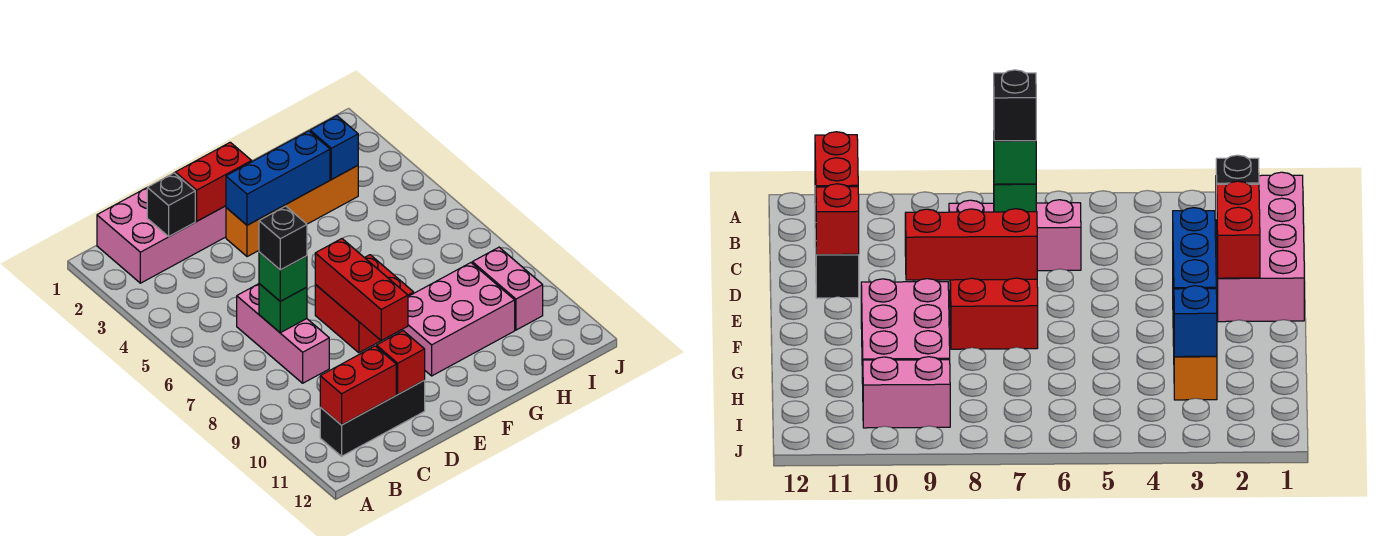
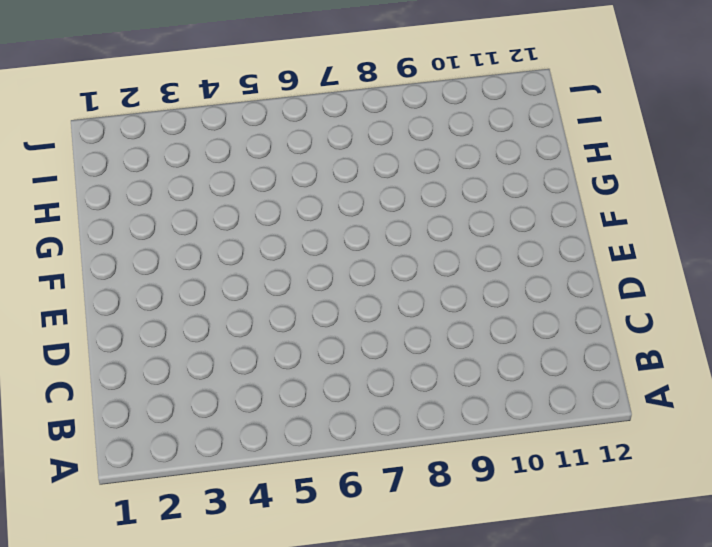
none -> pink brick B1:E2 level 1
none -> black brick B11:D11 level 1
none -> pink brick C6:C8 level 1

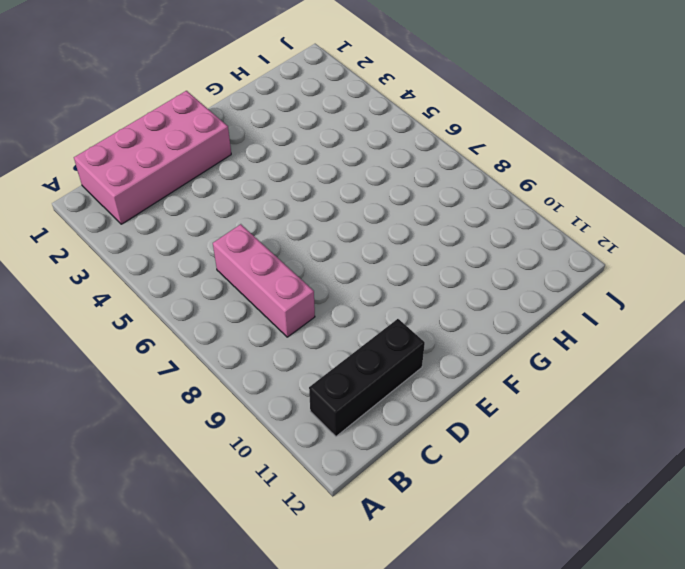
none -> orange brick E3:H3 level 1
none -> red brick E7:F8 level 1
none -> pink brick F9:H10 level 1

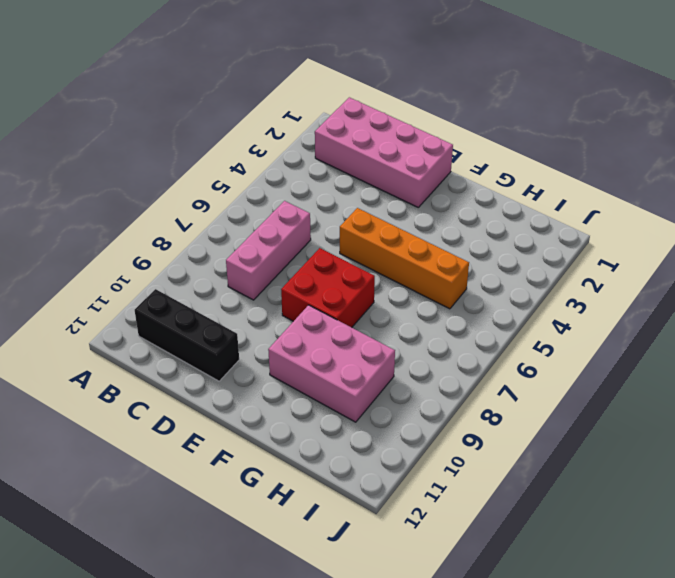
orange brick E5:H5 level 1 -> orange brick E3:H3 level 1
none -> pink brick I9:I10 level 1
none -> red brick B11:C11 level 2
none -> black brick C2 level 2

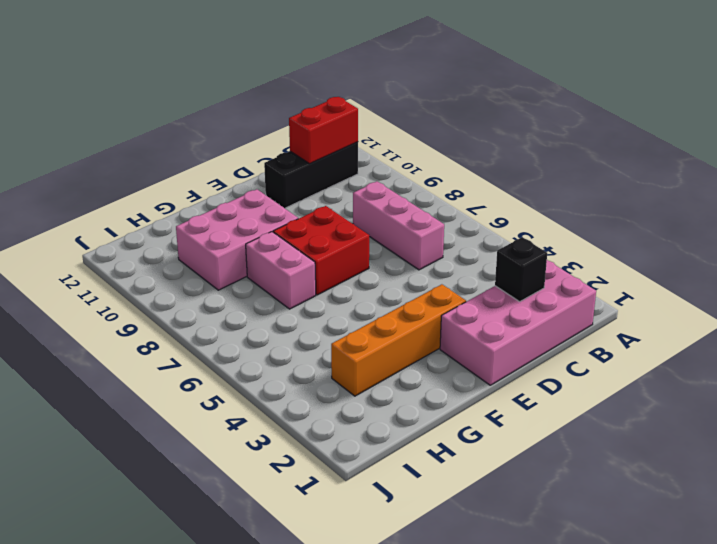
pink brick G7:G8 level 1 -> pink brick I9:I10 level 1
none -> green brick C7 level 2
none -> red brick D2:E2 level 2
none -> red brick D11 level 2

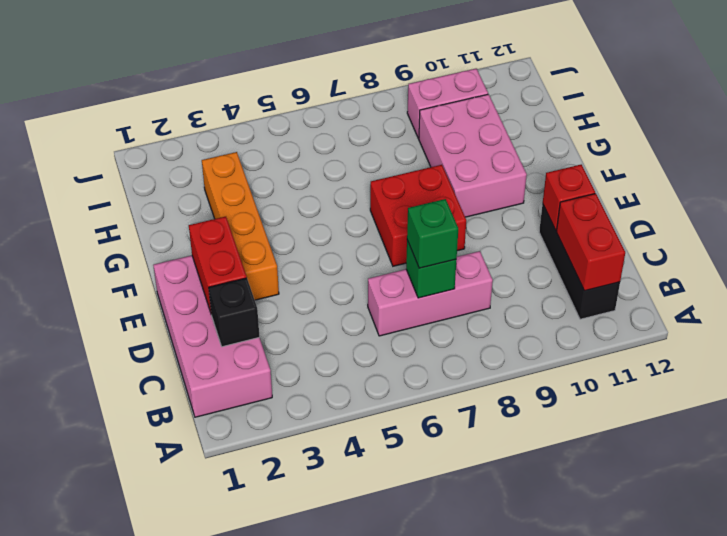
none -> blue brick E3:G3 level 2
none -> red brick E7:E9 level 2
none -> blue brick H3 level 2

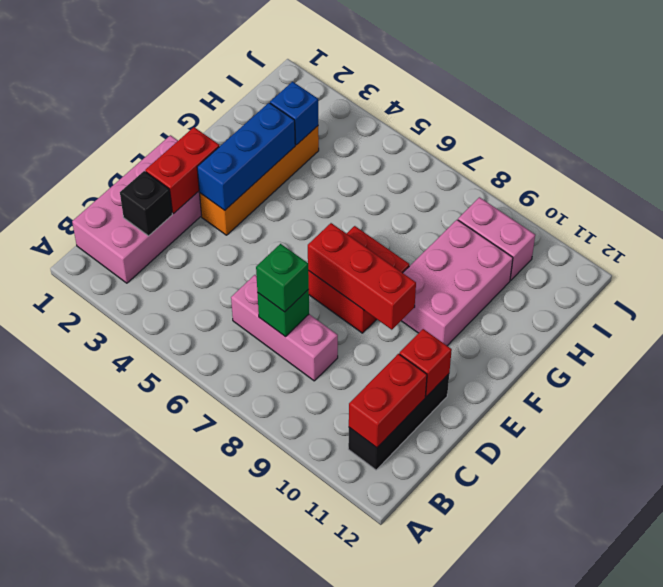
none -> black brick C7 level 4

